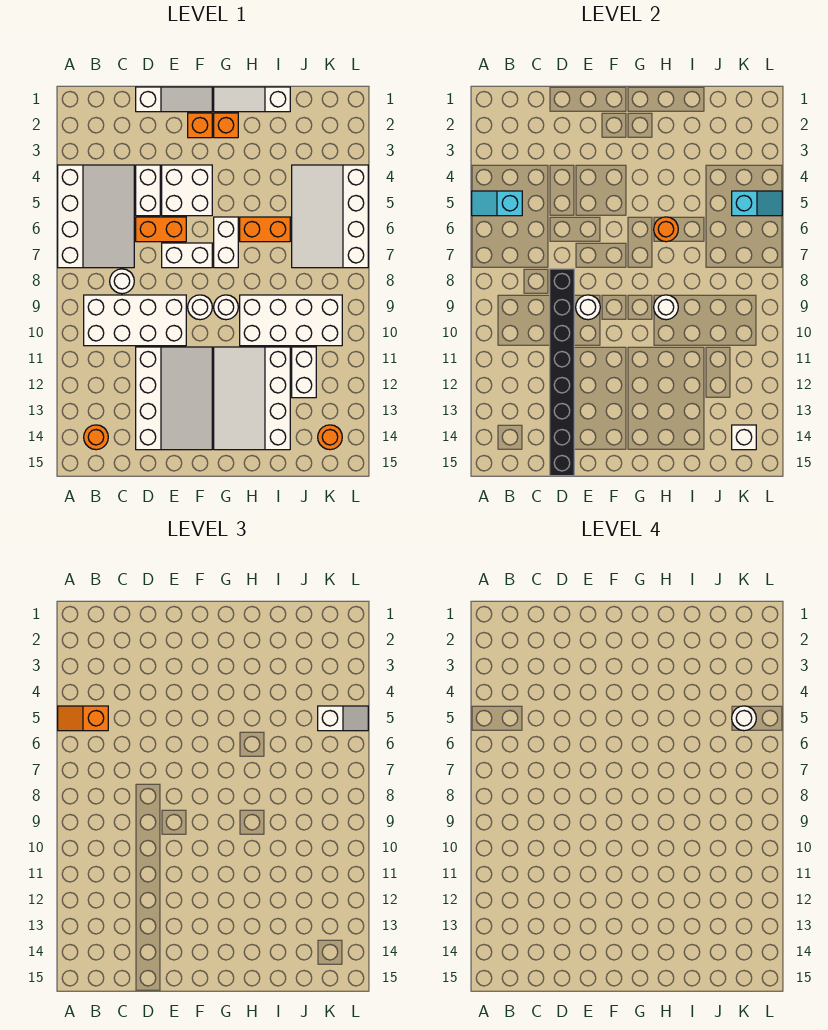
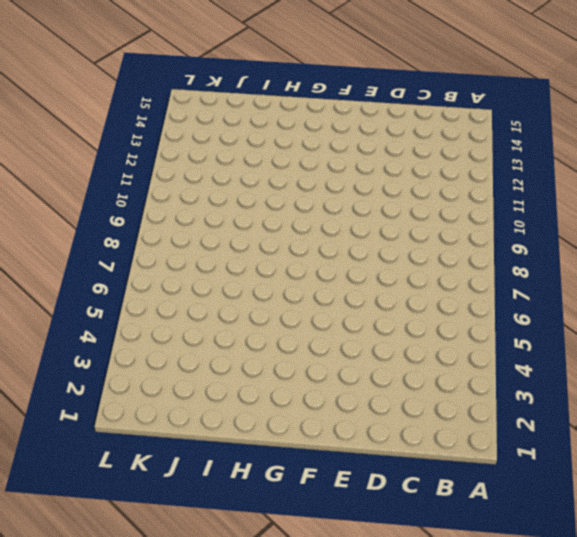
none -> white slope A4:C7 level 1 top A
none -> white brick B9:E10 level 1
none -> orange round brick B14 level 1
none -> white round brick C8 level 1

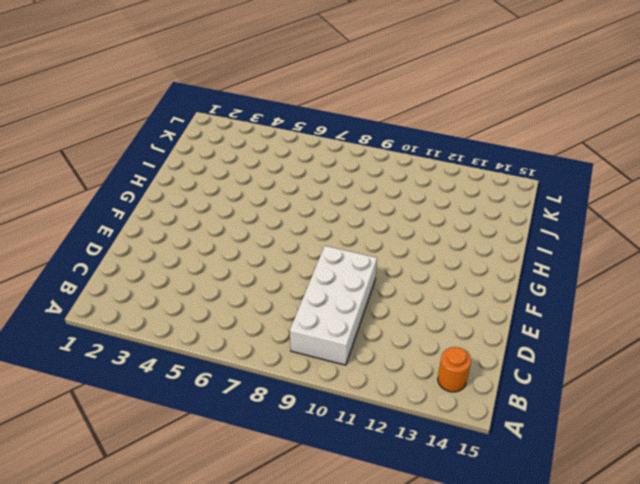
none -> white slope A4:C7 level 1 top A
none -> white round brick C8 level 1
none -> white slope D1:F1 level 1 top D
none -> white brick D4:D5 level 1

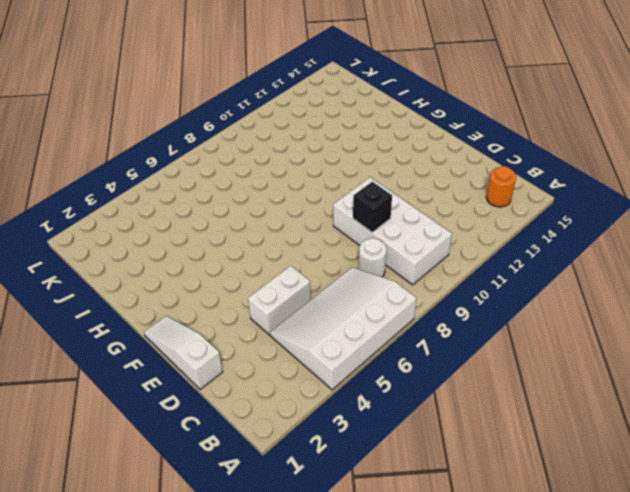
black brick D9 level 2 -> black brick D8:D15 level 2
none -> orange brick D6:E6 level 1
none -> white slope D11:F14 level 1 top D
none -> white brick E4:F5 level 1
none -> white brick E7:F7 level 1

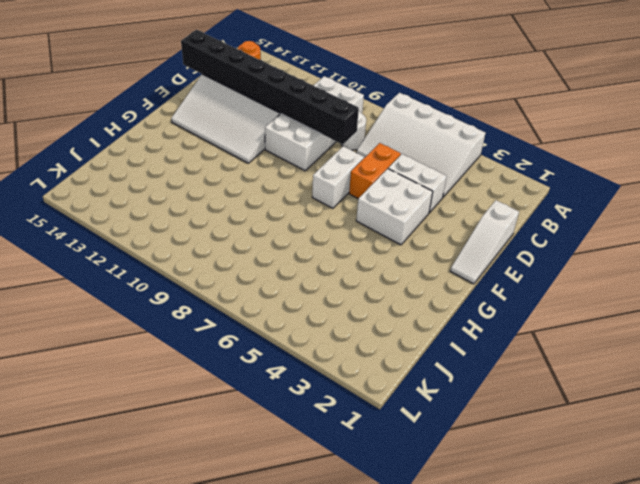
none -> orange brick F2 level 1
none -> white round brick F9 level 1
none -> white slope G1:I1 level 1 top I
none -> orange brick G2 level 1

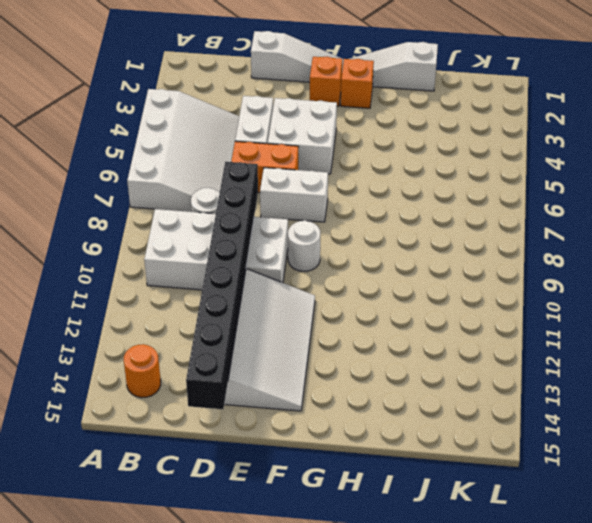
none -> white brick G6:G7 level 1
none -> white round brick G9 level 1
none -> white slope G11:I14 level 1 top I
none -> orange brick H6:I6 level 1

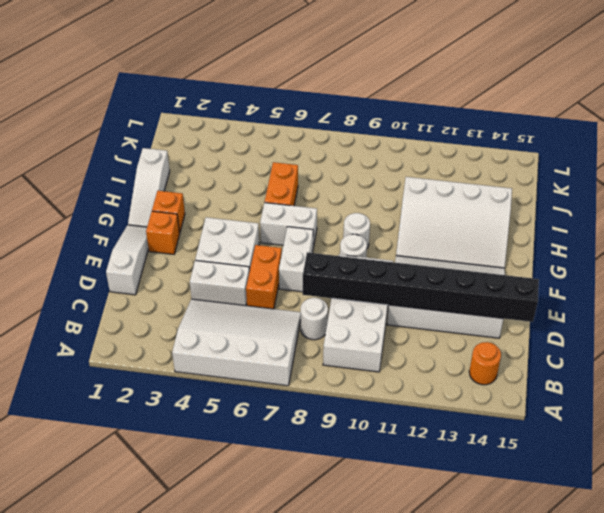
none -> white brick H9:K10 level 1
none -> white slope J4:L7 level 1 top L
none -> white brick J11:J12 level 1
none -> orange round brick K14 level 1

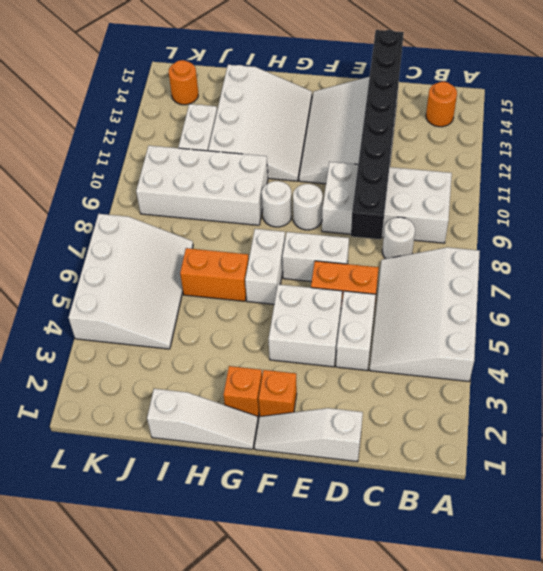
none -> cyan slope A5:B5 level 2 top B
none -> white round brick E9 level 2
none -> orange round brick H6 level 2
none -> white round brick H9 level 2

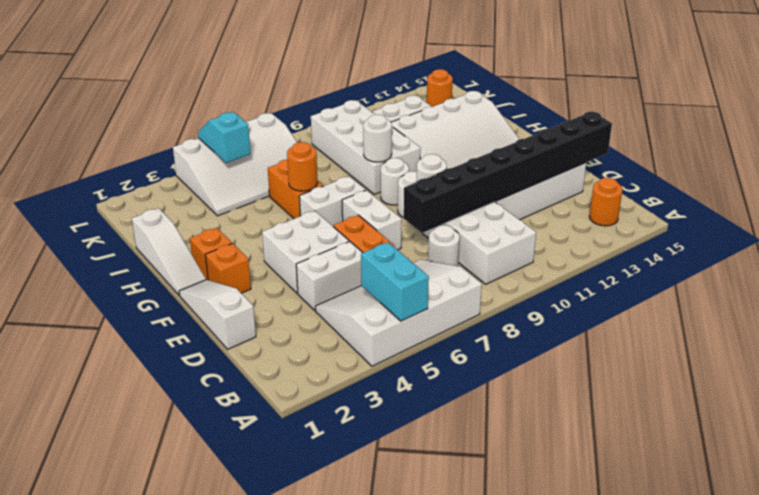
cyan brick A5:B5 level 2 -> cyan slope A5:B5 level 2 top B
none -> white brick K14 level 2
none -> orange slope A5:B5 level 3 top B
none -> white slope K5:L5 level 3 top K
none -> white round brick K5 level 4

